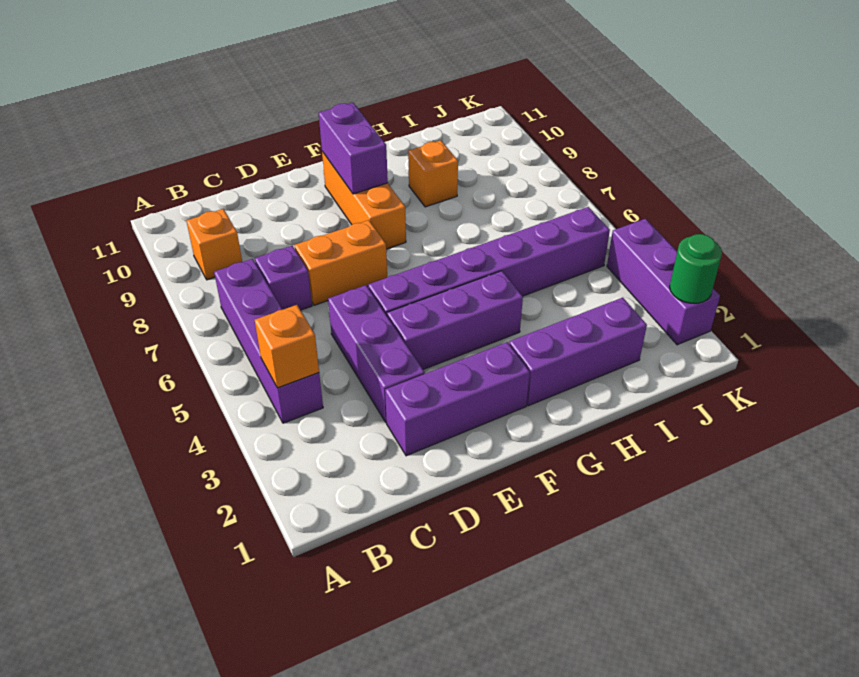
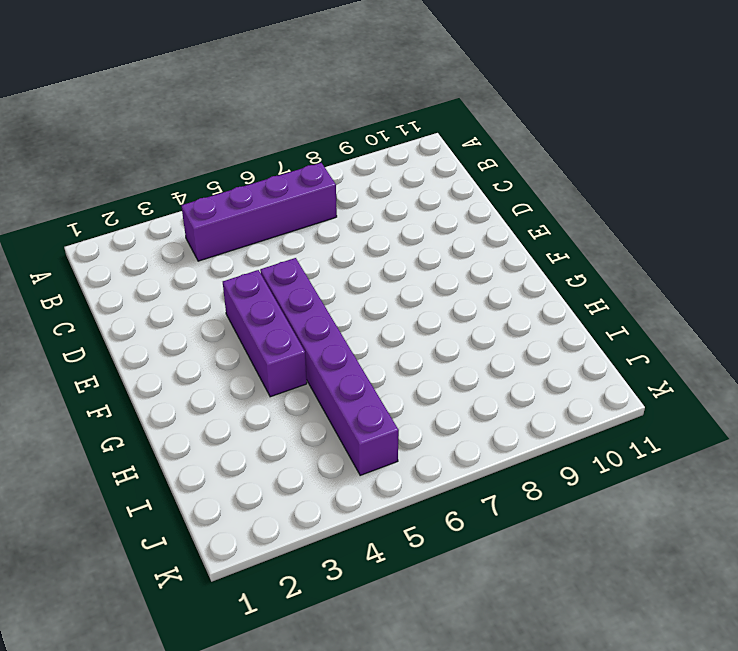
none -> orange brick B9 level 1
none -> purple brick C7 level 1
none -> purple brick D2:F2 level 1

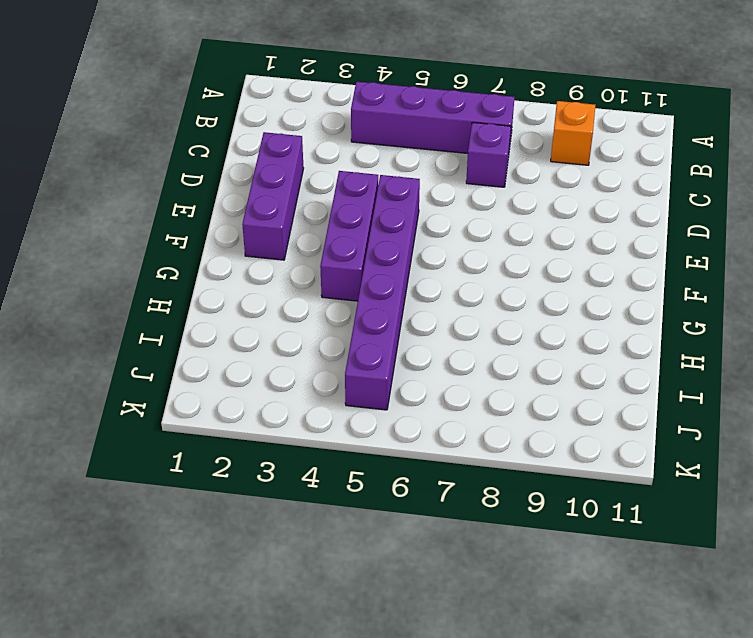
none -> purple brick D3:D5 level 1
none -> orange brick D7:E7 level 1
none -> orange brick F8:F10 level 1

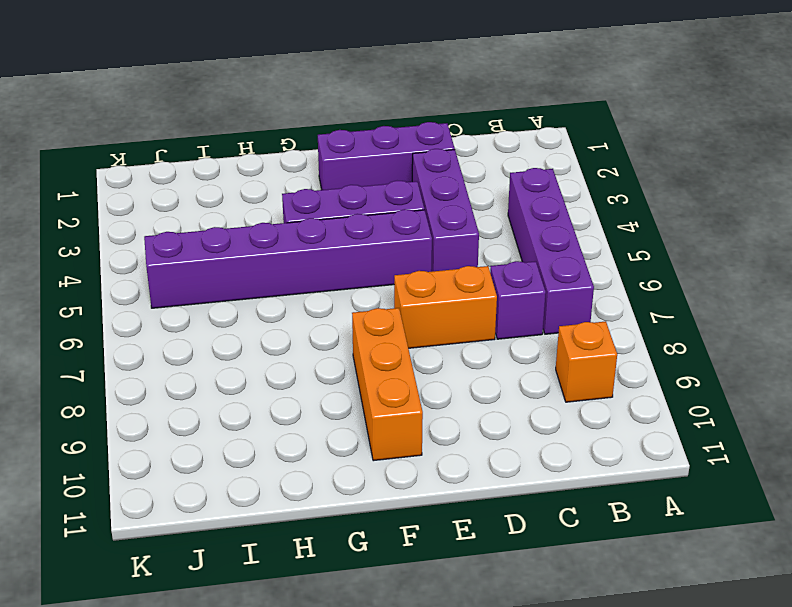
none -> purple brick G2:I2 level 1
none -> orange brick H9 level 1
none -> purple brick K2:K4 level 1

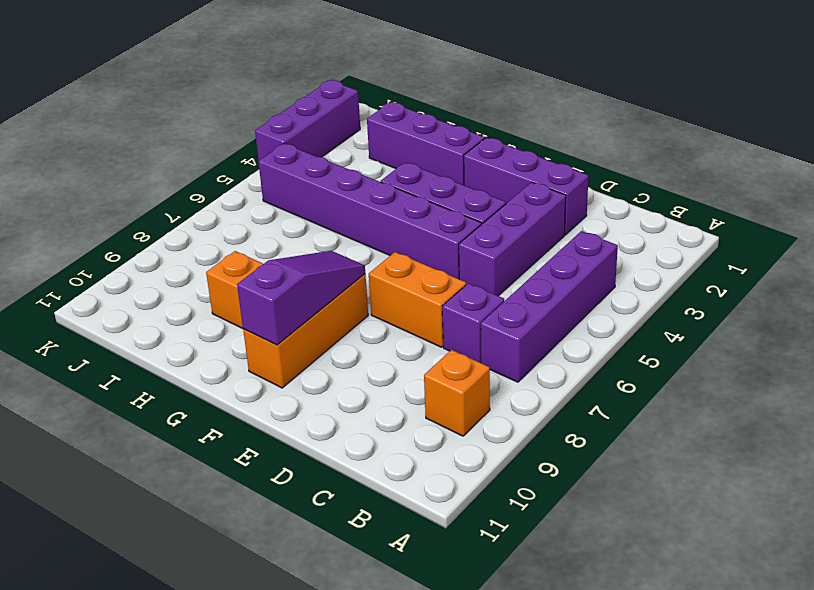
purple slope F8:F10 level 2 top 10 -> purple brick F9:F10 level 2
none -> orange brick B4 level 2
none -> green round brick K2 level 2

